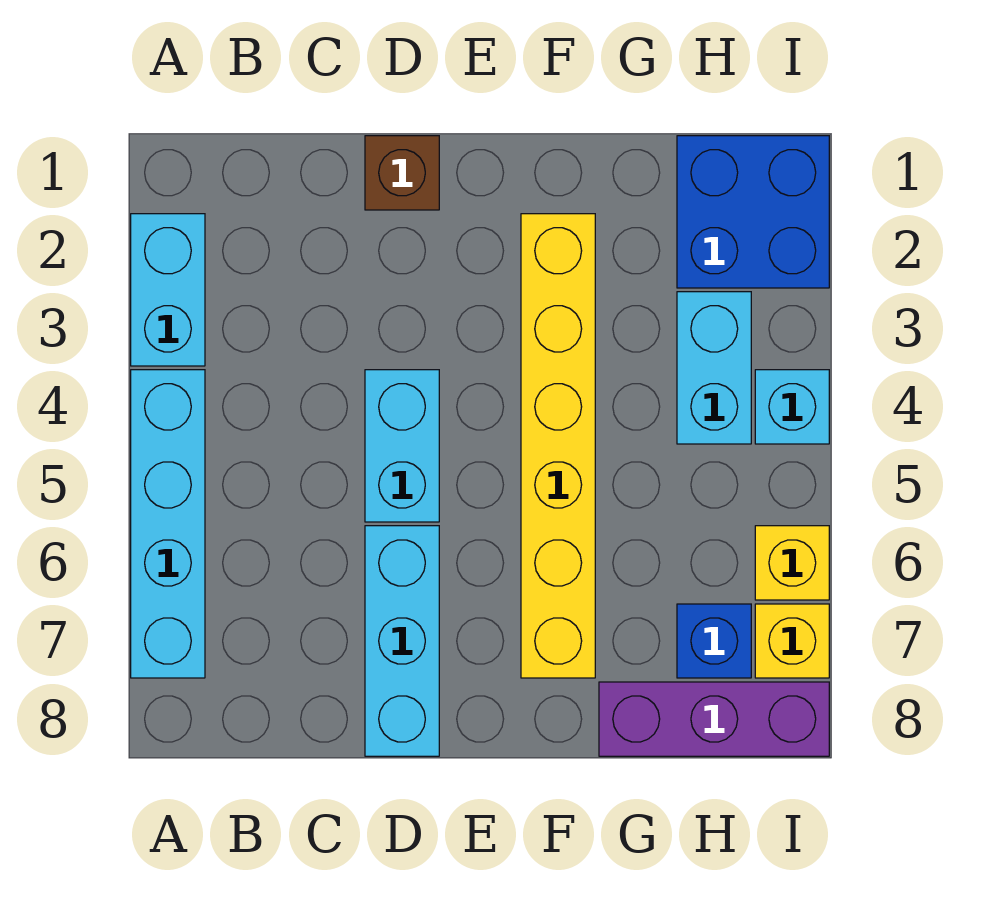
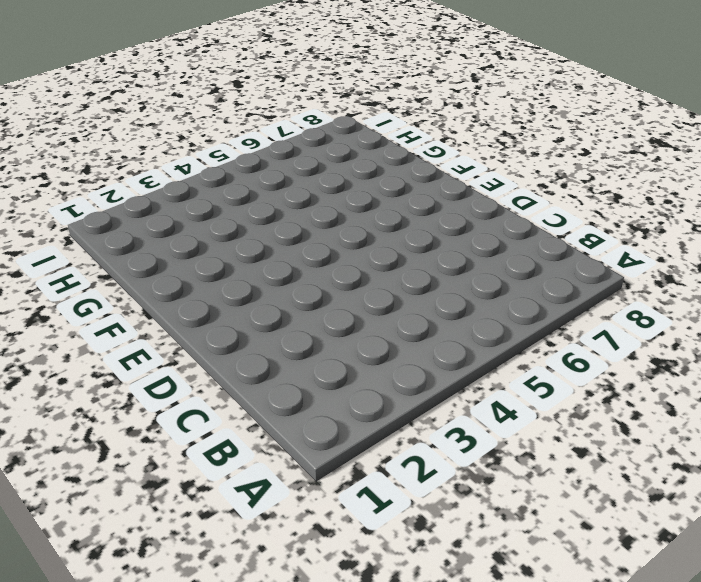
none -> cyan brick A2:A3 level 1
none -> cyan brick A4:A7 level 1
none -> brown brick D1 level 1

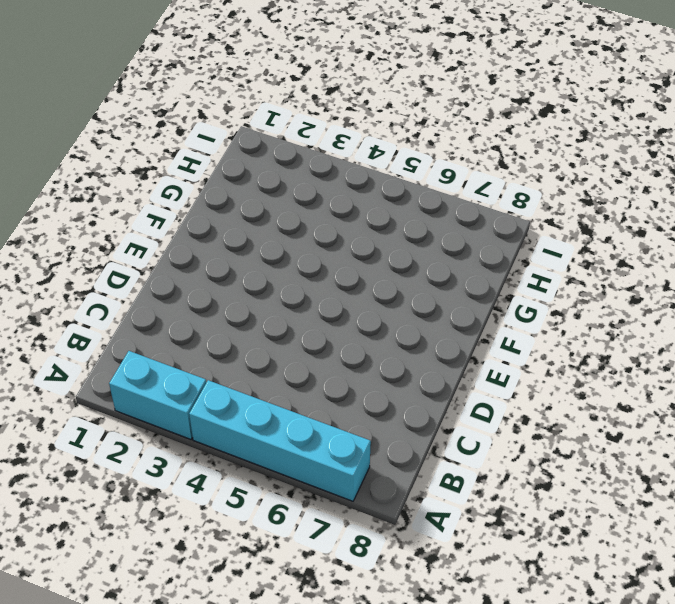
none -> brown brick D1 level 1
none -> cyan brick D4:D5 level 1
none -> cyan brick D6:D8 level 1

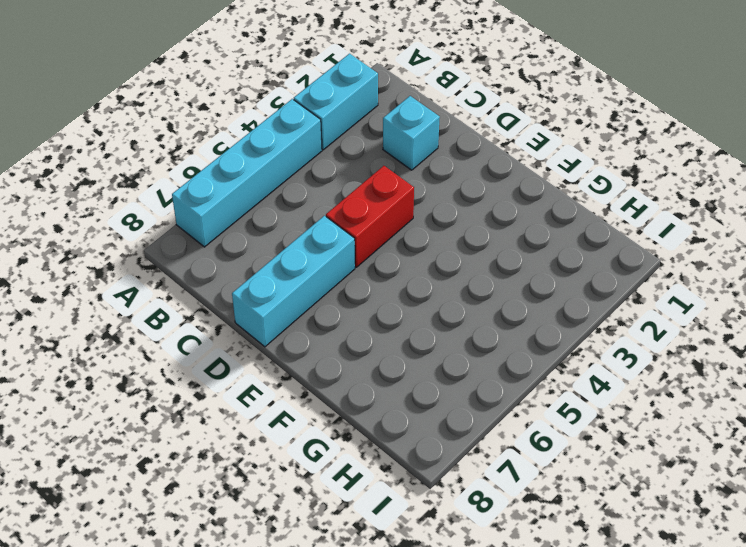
cyan brick C2 level 1 -> cyan brick I4 level 1
red brick D4:D5 level 1 -> cyan brick D4:D5 level 1
none -> brown brick D1 level 1
none -> yellow brick F2:F7 level 1
none -> purple brick G8:I8 level 1

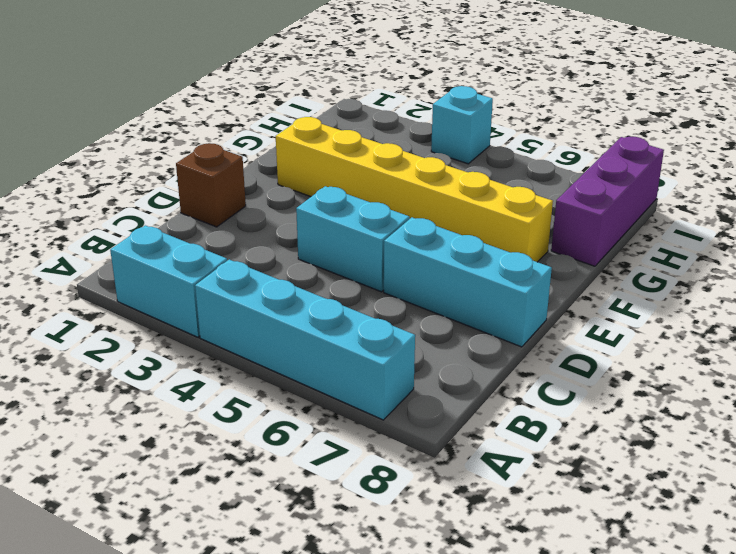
none -> blue brick H1:I2 level 1
none -> cyan brick H3:H4 level 1
none -> blue brick H7 level 1

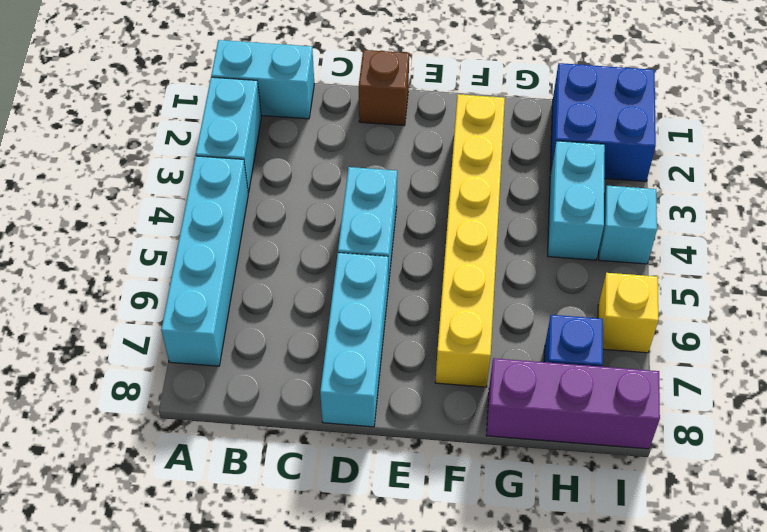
cyan brick A1:B1 level 1 -> none
none -> yellow brick I7 level 1

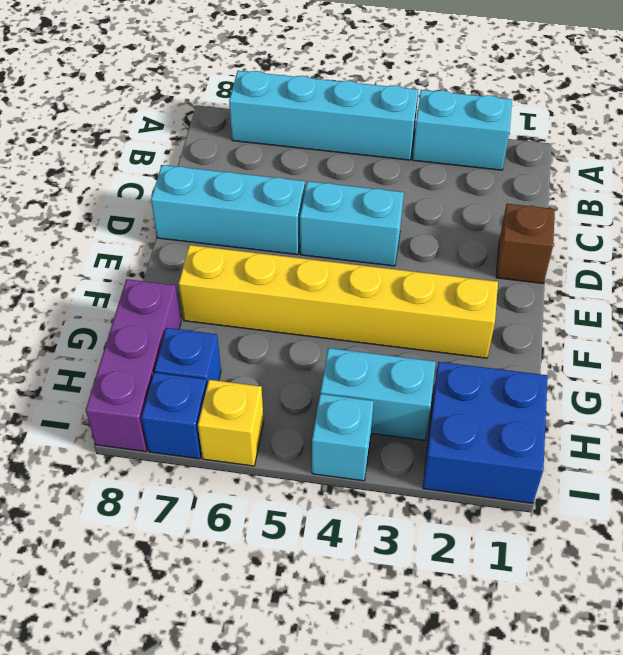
blue brick I7 level 1 -> yellow brick I7 level 1

